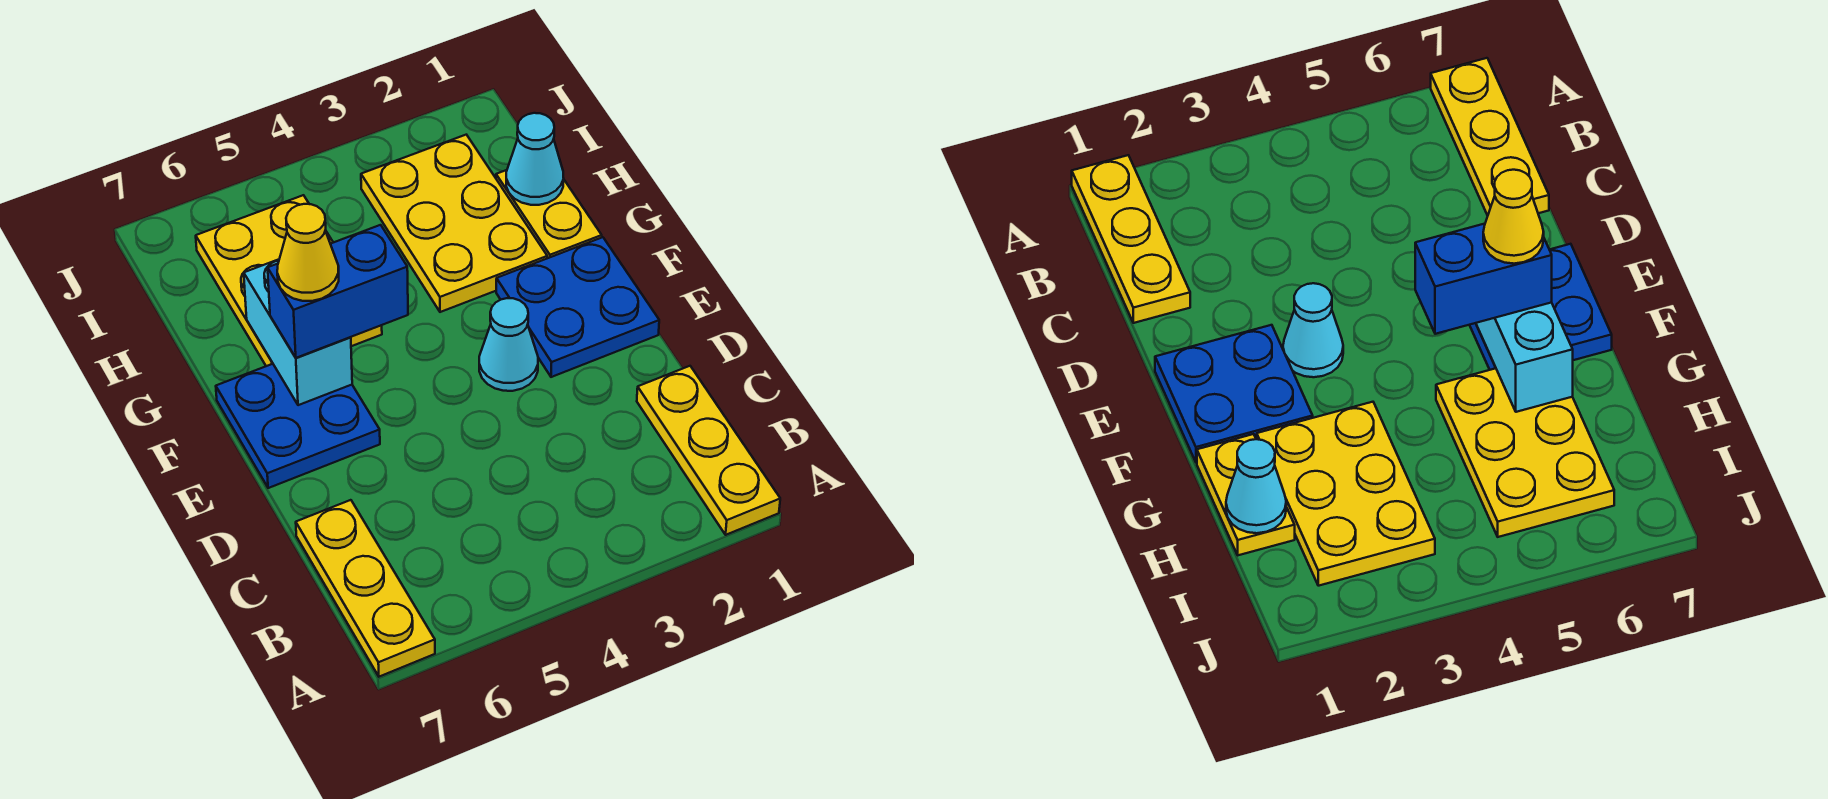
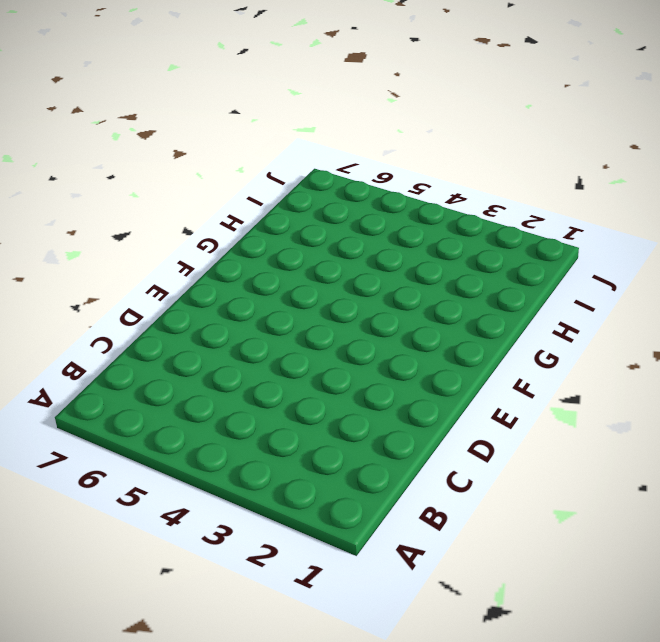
none -> yellow plate A1:C1 level 1
none -> yellow plate A7:C7 level 1
none -> blue plate E1:F2 level 1

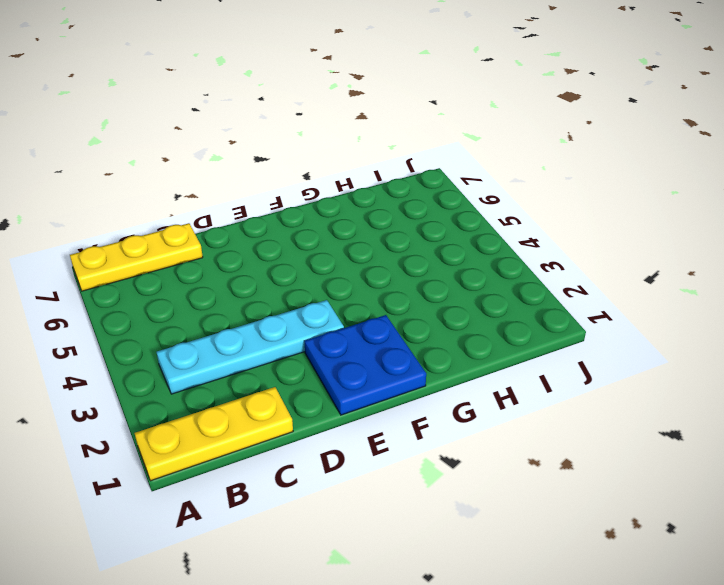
cyan plate B3:E3 level 1 -> cyan cone E3 level 1
none -> blue plate E6:F7 level 1
none -> yellow plate G1:H1 level 1
none -> yellow plate G2:I3 level 1

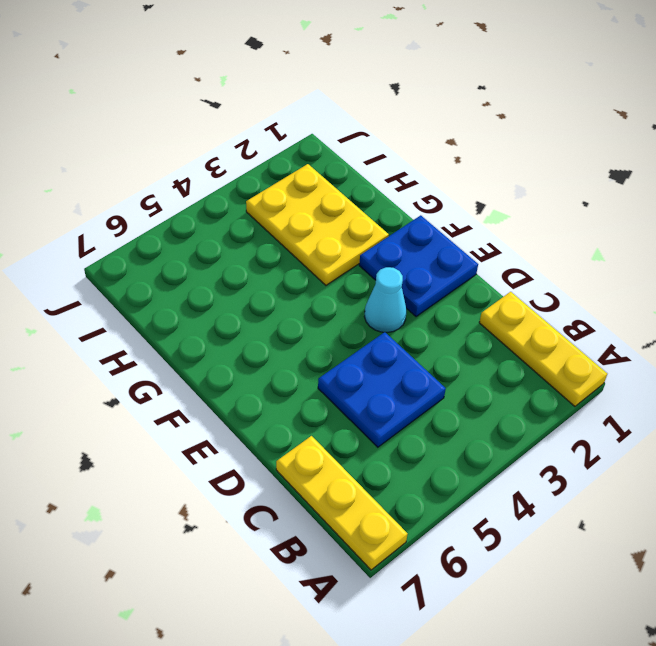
blue plate C4:D5 level 1 -> blue plate E6:F7 level 1
none -> yellow plate G1:H1 level 1
none -> yellow plate G5:I6 level 1
none -> cyan brick F6:G6 level 2

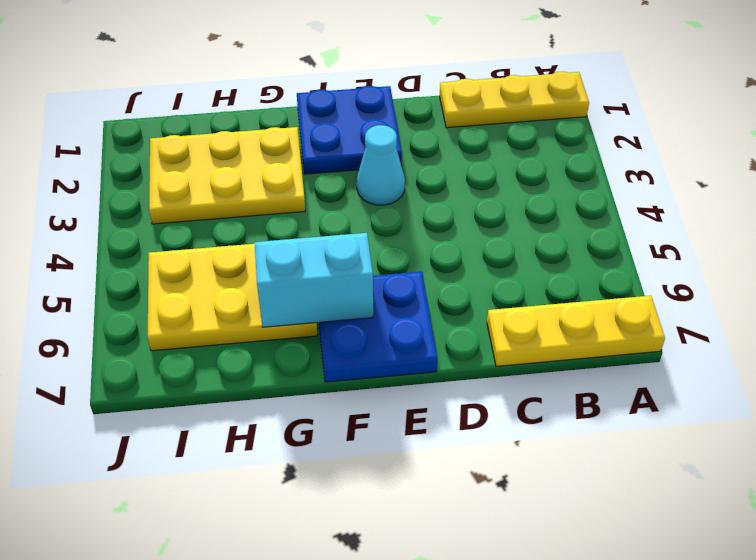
none -> yellow plate G1:H1 level 1
none -> cyan cone H1 level 2
none -> blue brick F5:F6 level 3

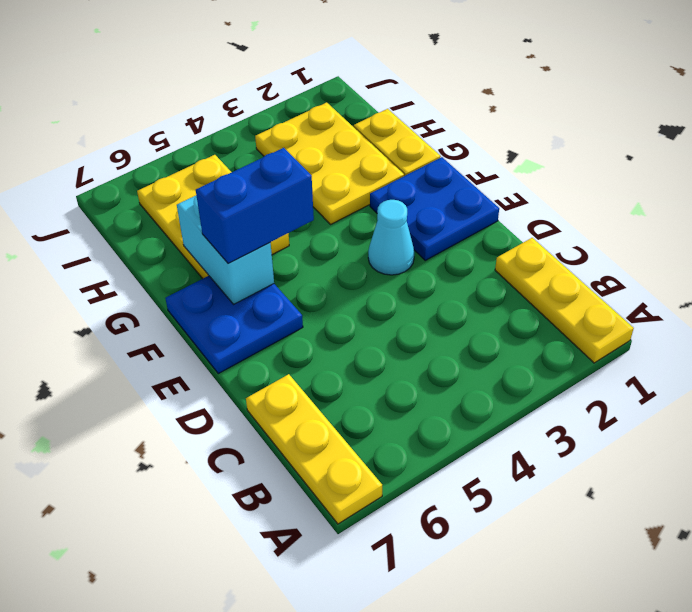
none -> cyan cone H1 level 2
none -> yellow cone F6 level 4

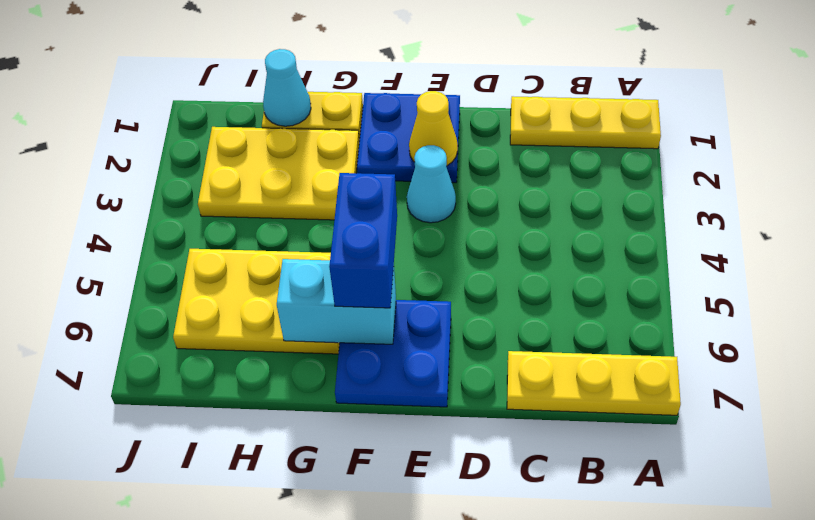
yellow cone E2 level 2 -> yellow cone F6 level 4

